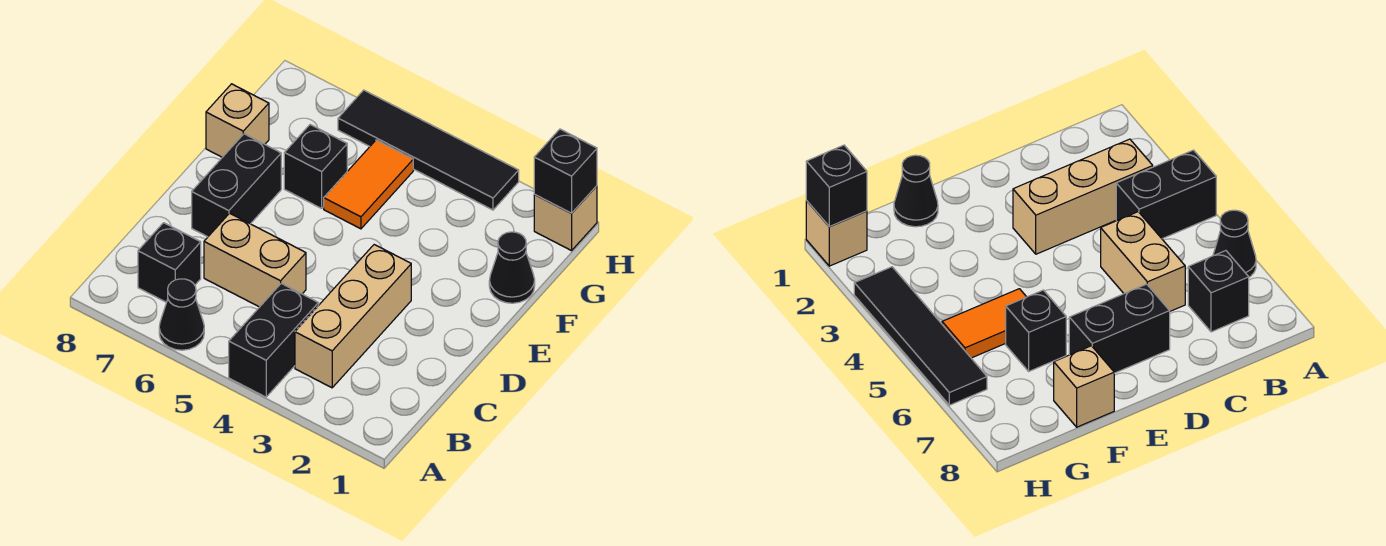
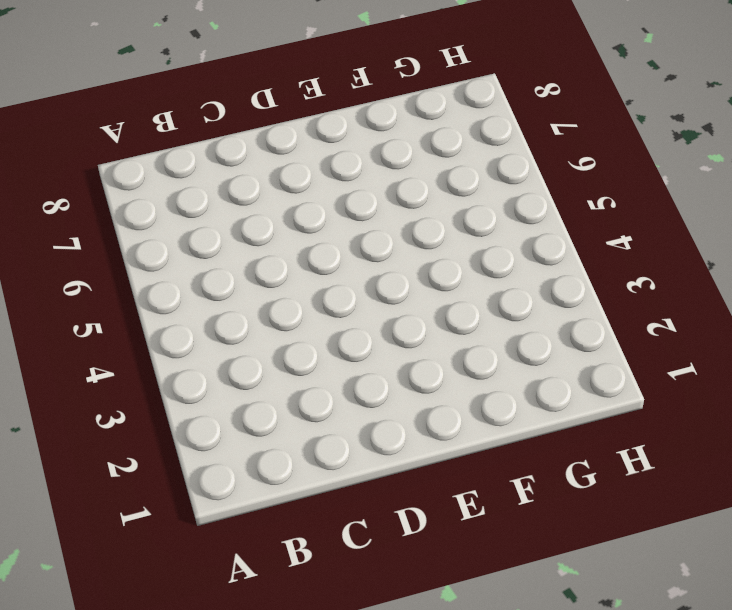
none -> black brick A4:B4 level 1
none -> black cone A6 level 1
none -> tan brick B3:D3 level 1

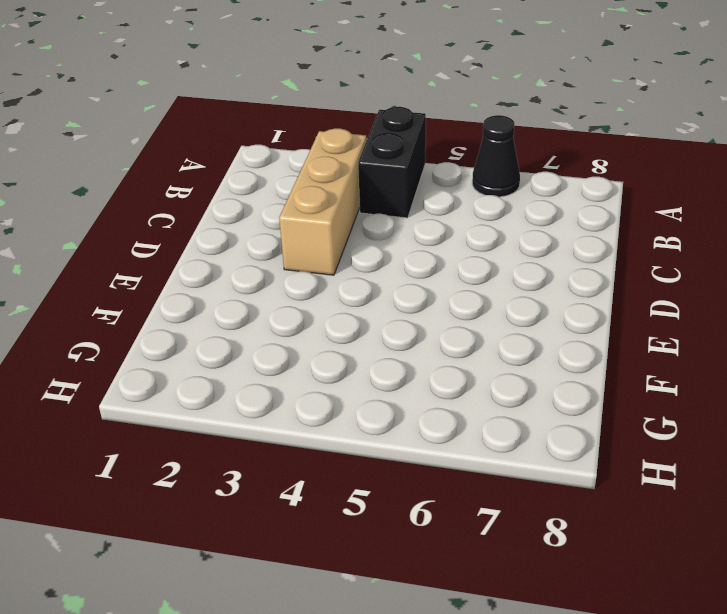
none -> black brick B7 level 1
none -> tan brick C5:C6 level 1
none -> black brick D7:E7 level 1

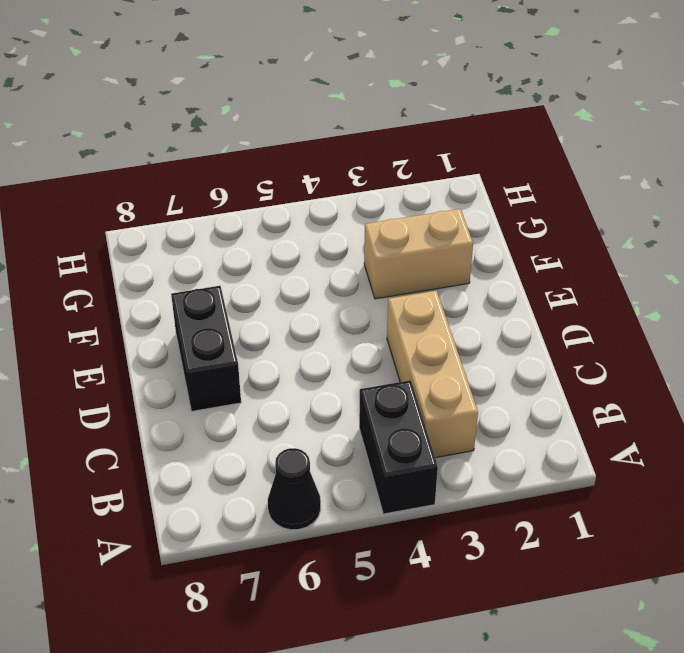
tan brick F2:F3 level 1 -> tan brick C5:C6 level 1
none -> black brick B7 level 1
none -> black cone F1 level 1
none -> orange tile F5:G5 level 1

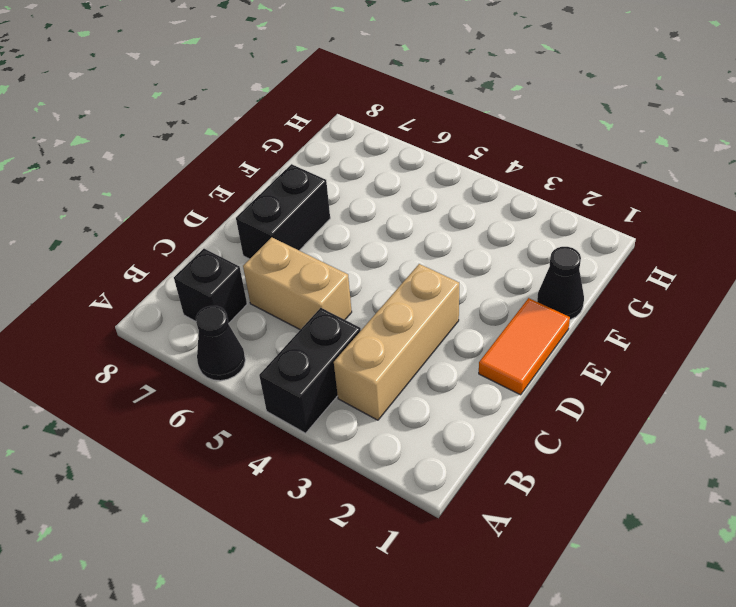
orange tile D1:E1 level 1 -> orange tile F5:G5 level 1
none -> black brick F6 level 1
none -> tan brick F8 level 1
none -> tan brick H1 level 1

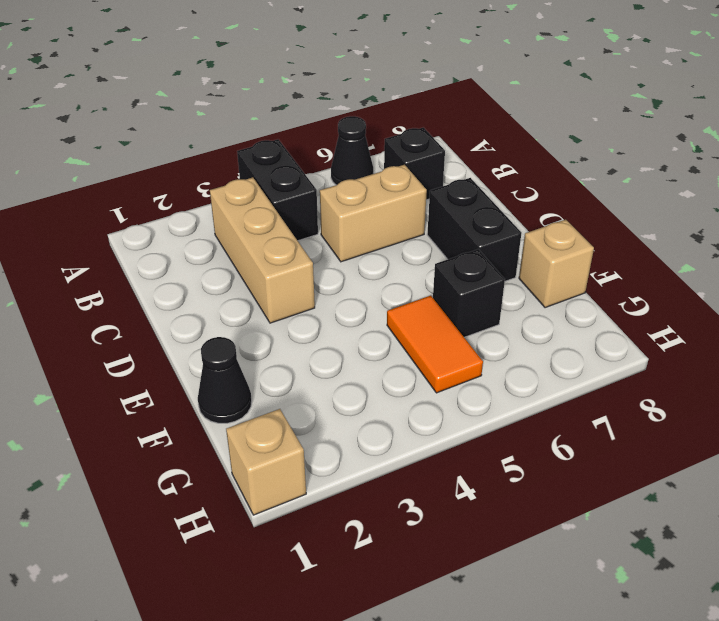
none -> black tile H3:H6 level 1
none -> black brick H1 level 2

